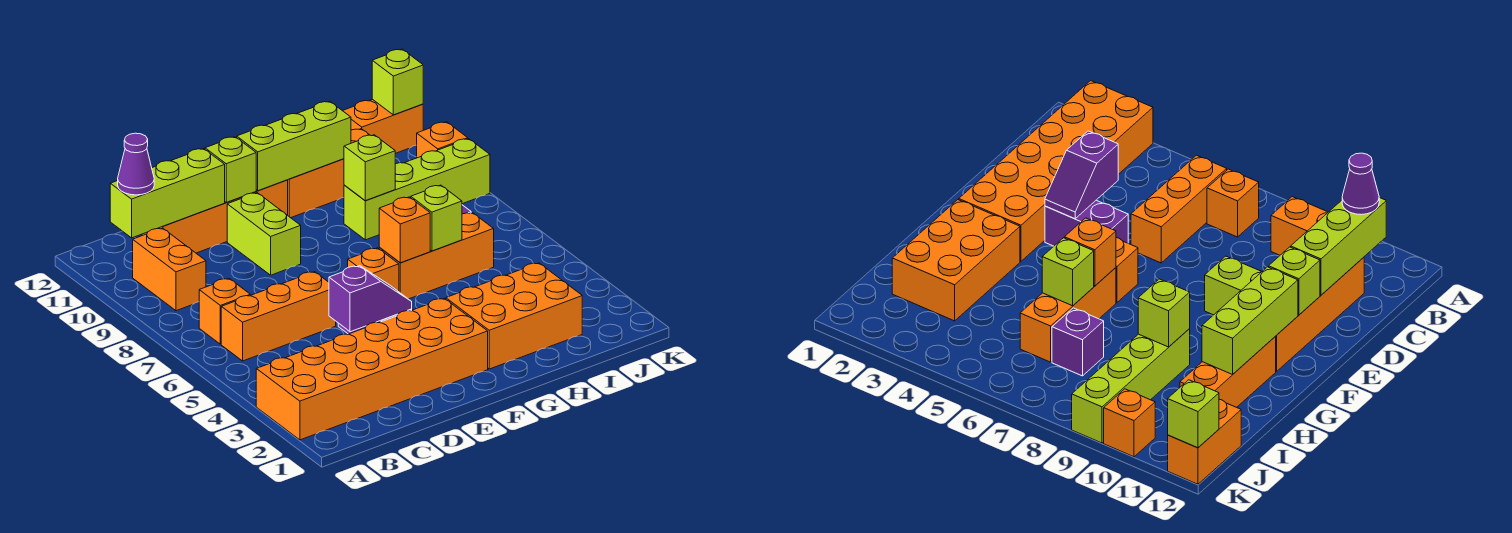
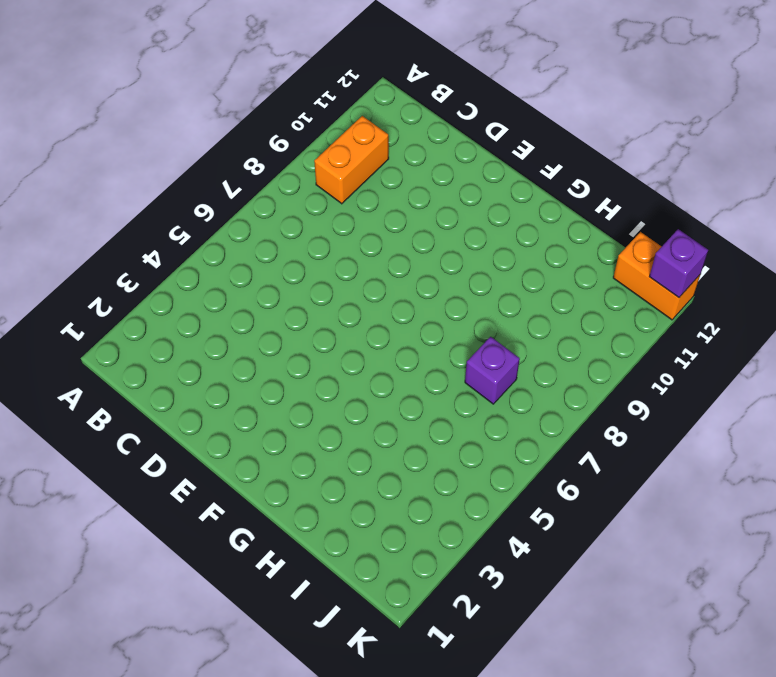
purple brick K12 level 2 -> lime brick K12 level 2
none -> orange brick A2:F3 level 1
none -> orange brick B6:D6 level 1
none -> orange brick B7 level 1

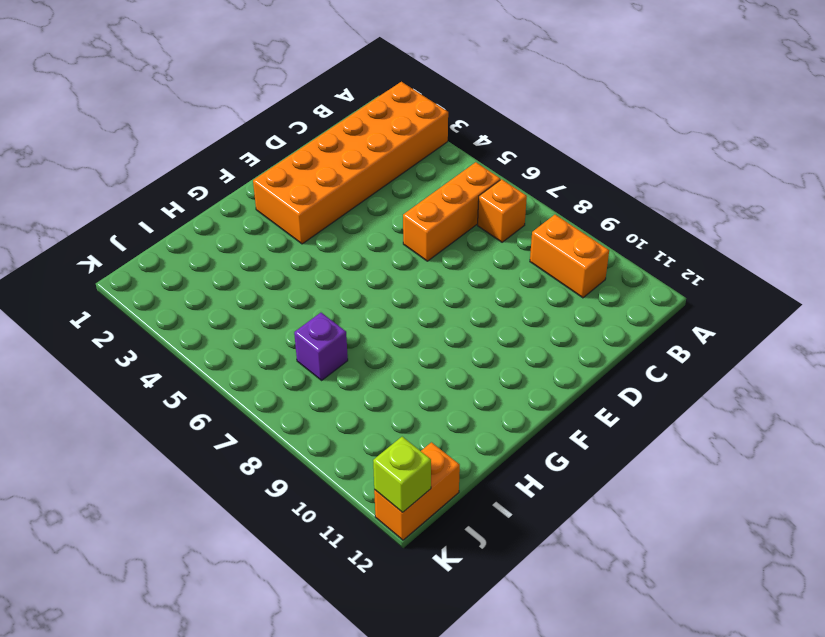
none -> orange brick C11:F11 level 1
none -> purple brick E4:E5 level 1
none -> lime brick E9:E10 level 1

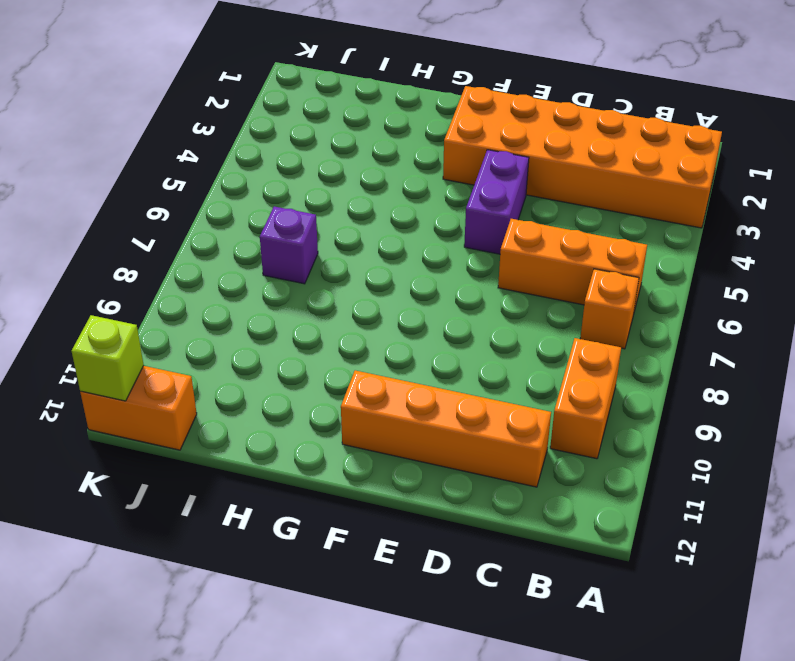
none -> lime brick E9:E10 level 1
none -> orange brick F6 level 1
none -> orange brick G2:I3 level 1

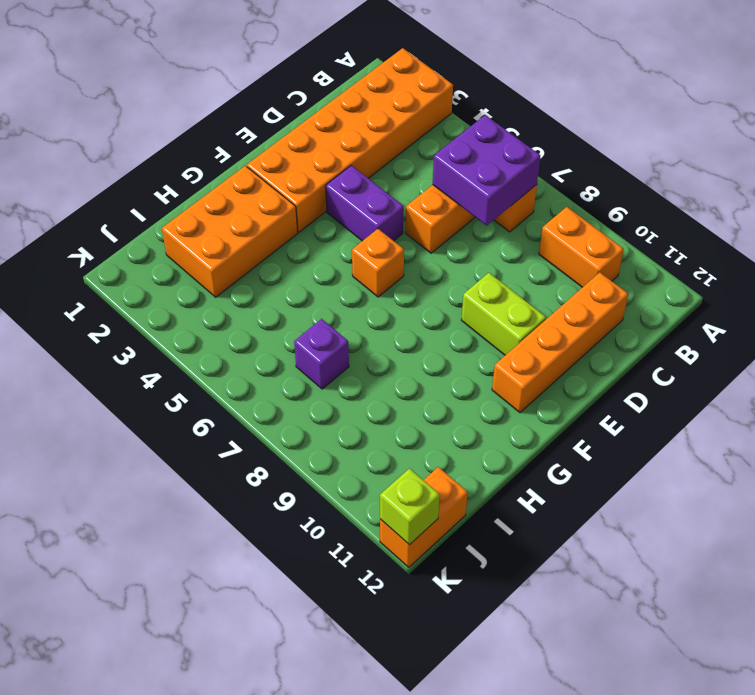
purple brick B6:C7 level 2 -> none
none -> orange brick G6:I6 level 1
none -> orange brick G11:I11 level 1
none -> lime brick H9:K9 level 1

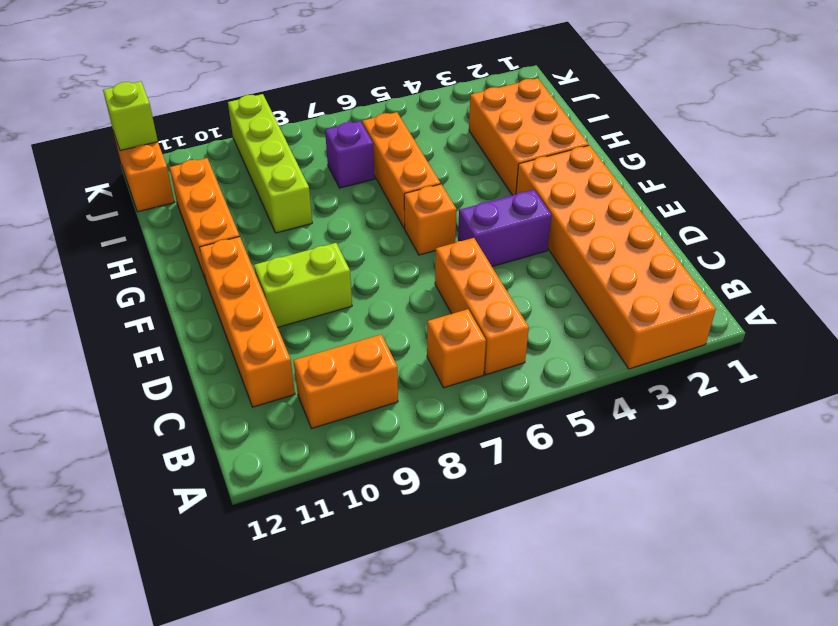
none -> orange brick K10 level 1
none -> lime brick B11:D11 level 2
none -> purple slope D4:E4 level 2 top D

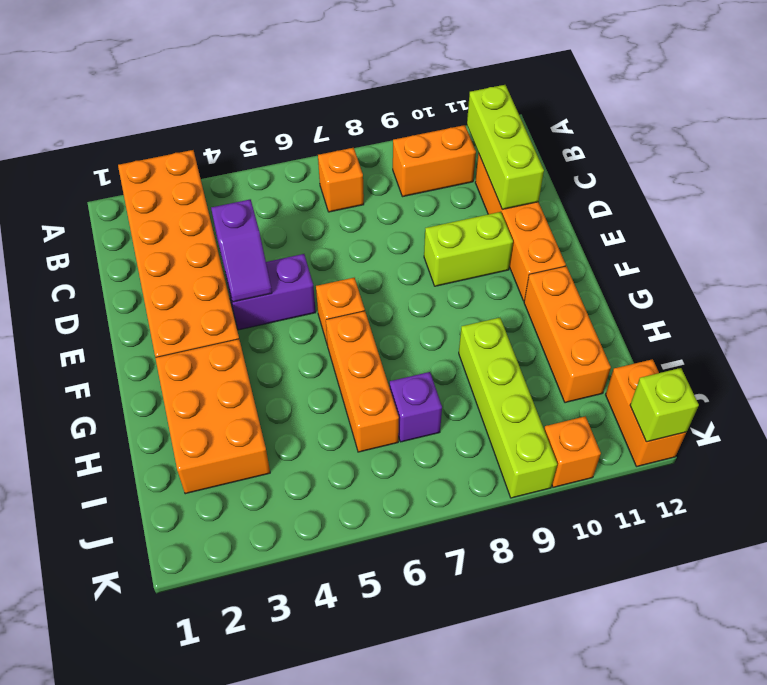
none -> orange brick B6:D6 level 1
none -> lime brick E11 level 2
none -> lime brick F11:H11 level 2

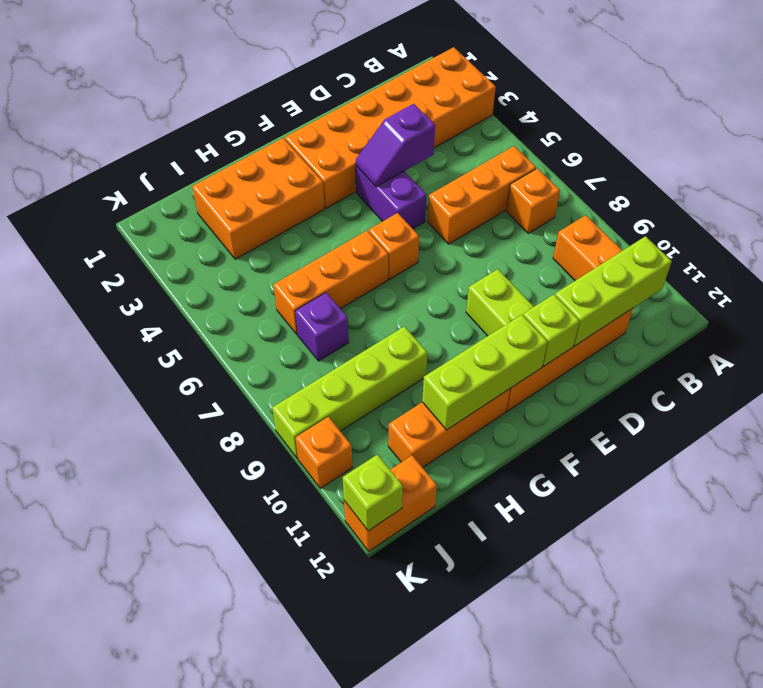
none -> orange brick G6 level 2
none -> lime brick H6 level 2
none -> lime brick H9 level 2

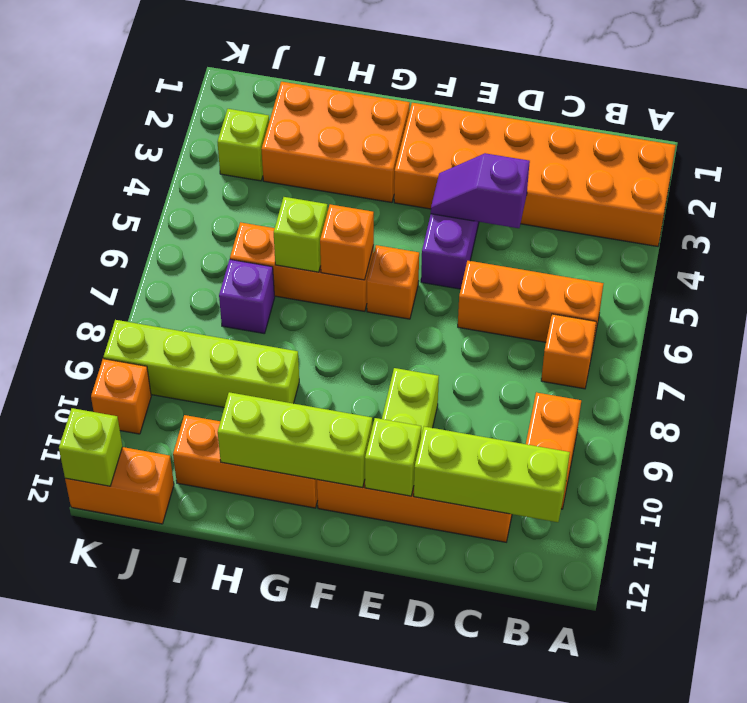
lime brick J3 level 1 -> lime brick H9 level 2
none -> purple cone B11 level 3

